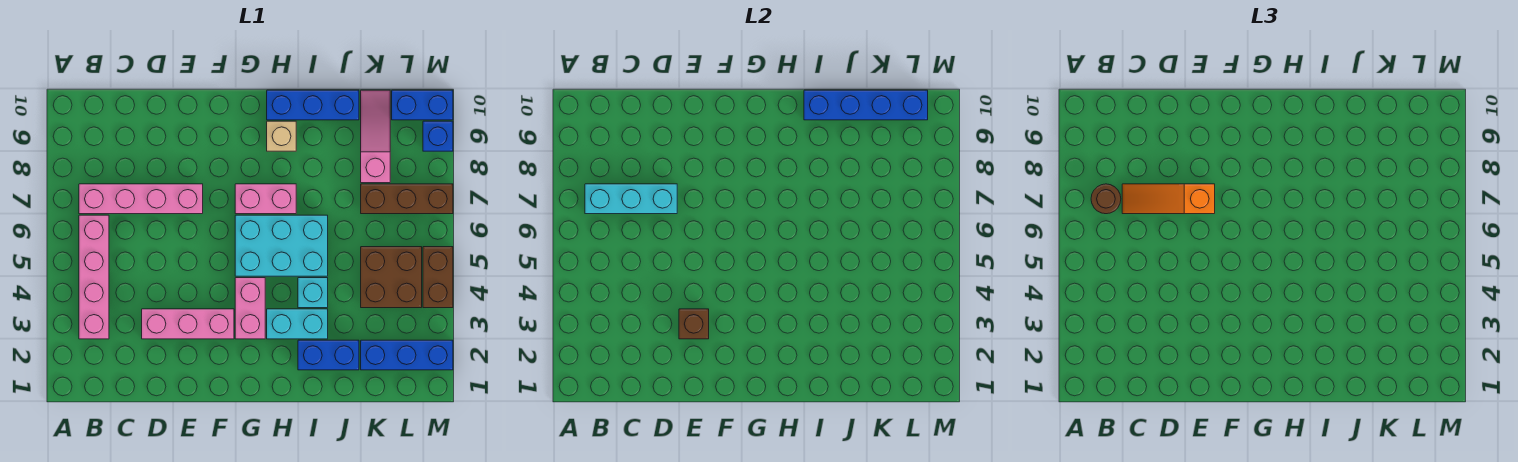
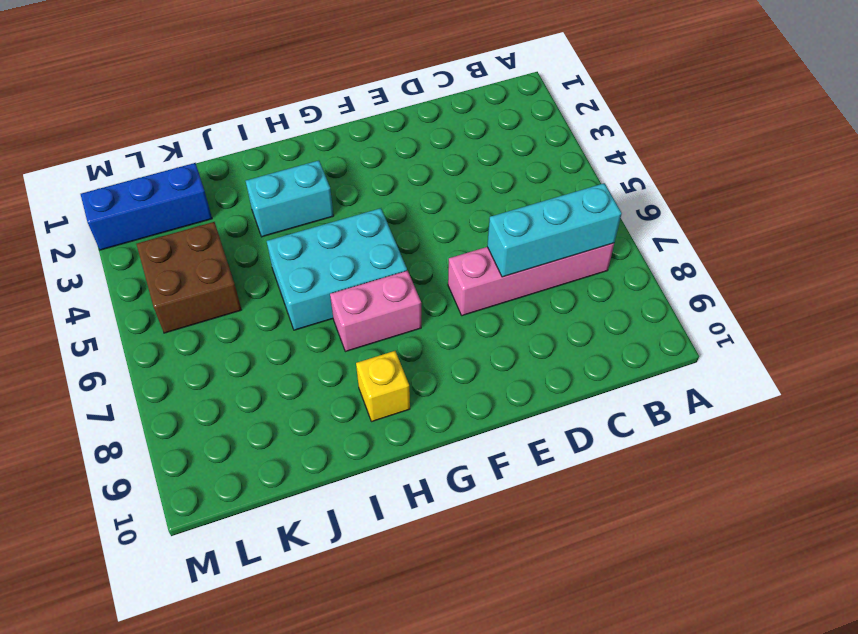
yellow brick H9 level 1 -> tan brick H9 level 1
none -> pink brick B3:B6 level 1
none -> pink brick D3:F3 level 1
none -> pink brick G3:G4 level 1

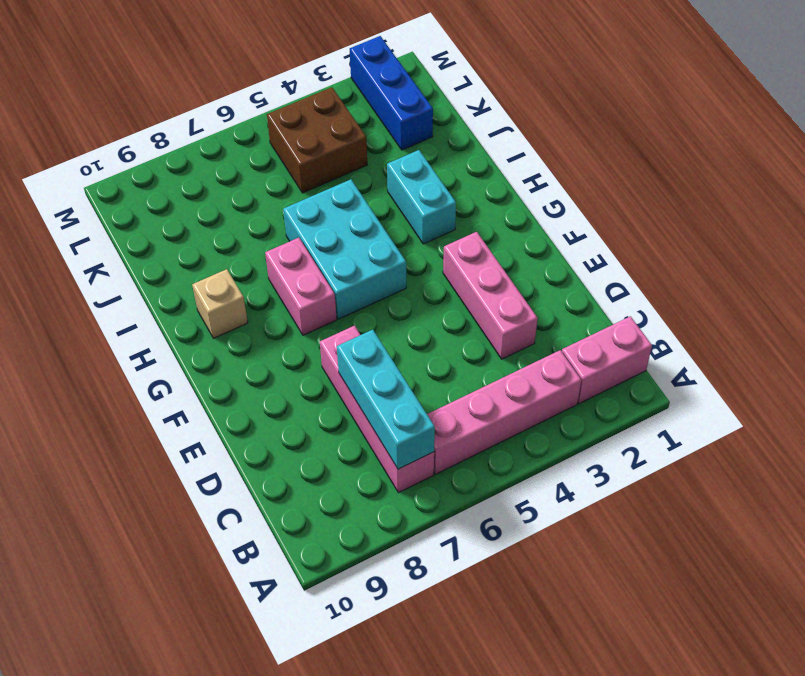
pink brick B1:B2 level 1 -> pink brick G3:G4 level 1
none -> blue brick H10:J10 level 1
none -> blue brick I2:J2 level 1
none -> cyan brick I4 level 1

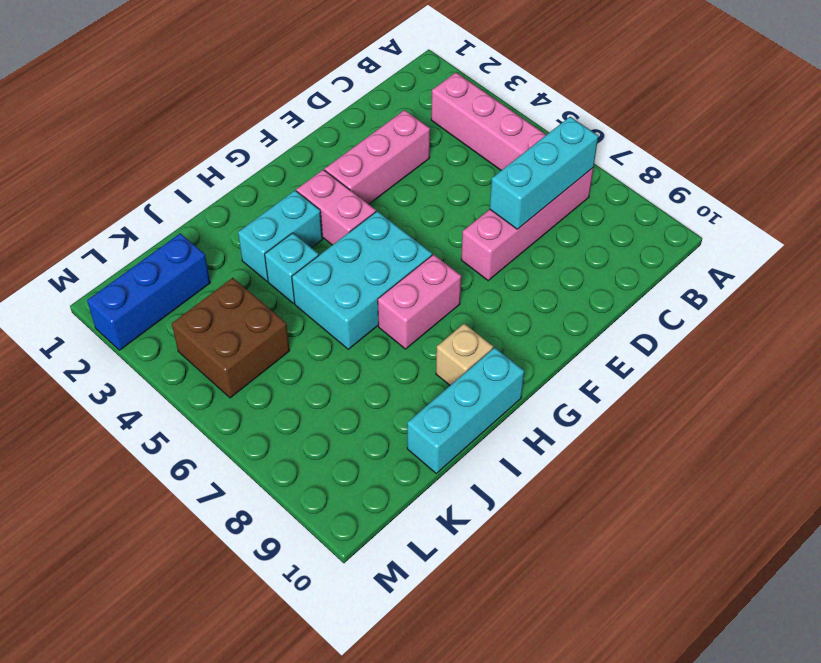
cyan brick H10:J10 level 1 -> blue brick H10:J10 level 1
none -> blue brick I2:J2 level 1
none -> brown brick K7:M7 level 1
none -> pink slope K8:K10 level 1 top 8

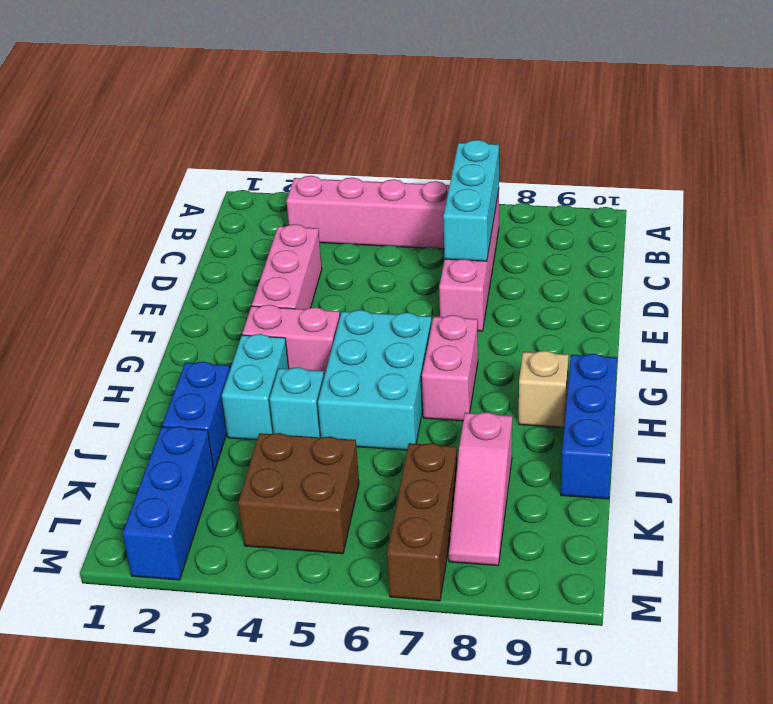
pink slope J8:L8 level 1 top J -> pink slope K8:K10 level 1 top 8
none -> blue brick L10:M10 level 1
none -> brown brick M4:M5 level 1
none -> blue brick M9 level 1

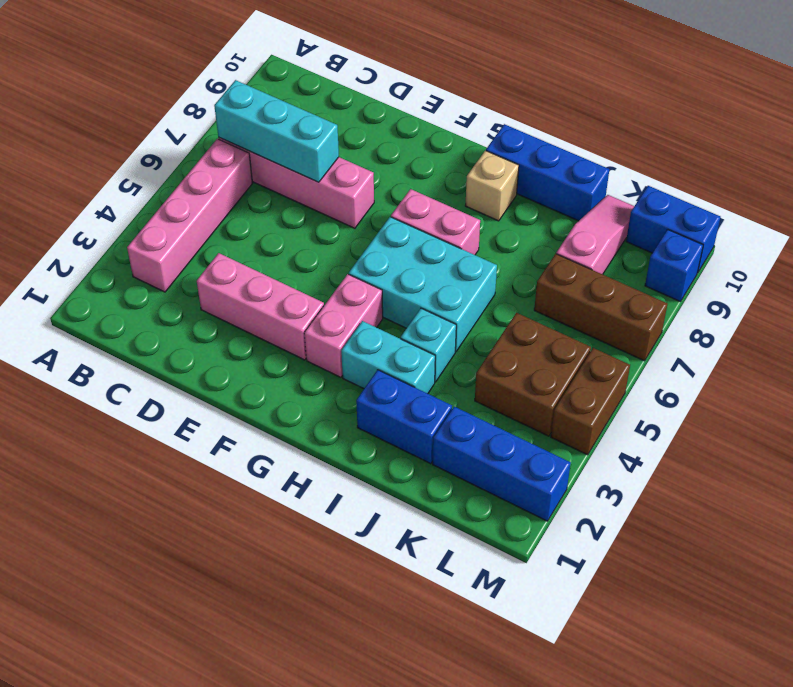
none -> brown brick E3 level 2
none -> blue brick I10:L10 level 2
none -> brown round brick B7 level 3

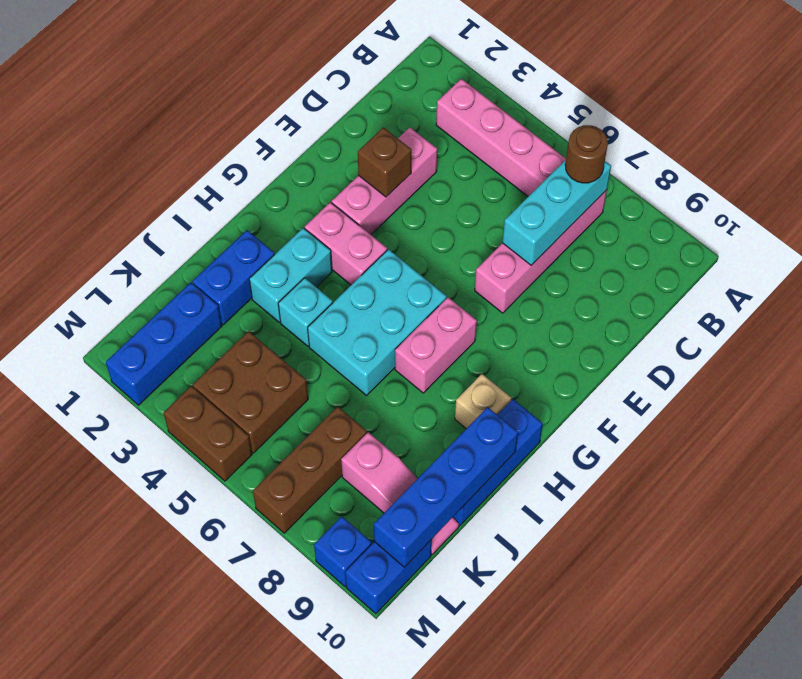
none -> orange slope C7:E7 level 3 top E

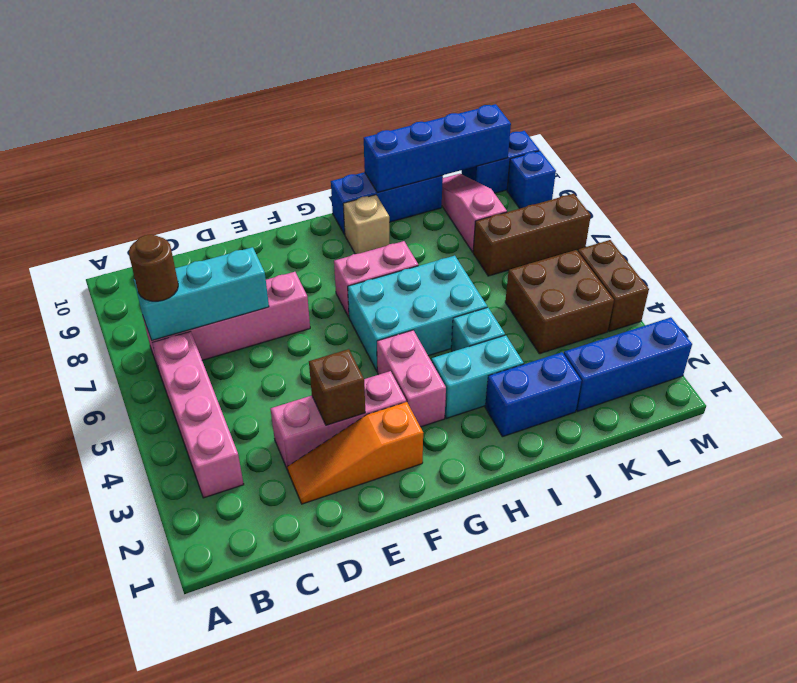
orange slope D2:F2 level 1 top F -> orange slope C7:E7 level 3 top E

